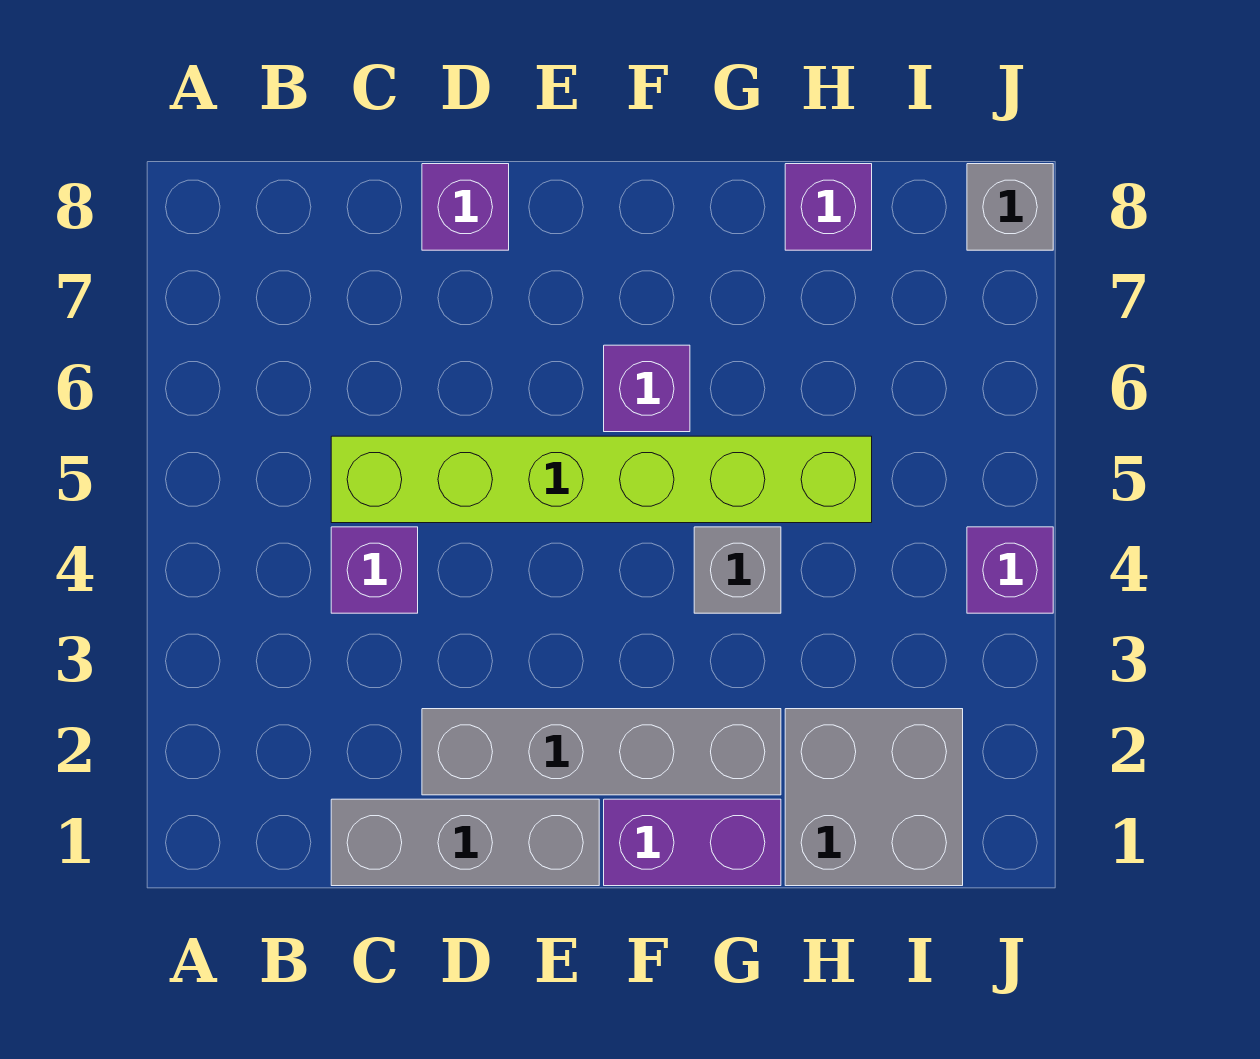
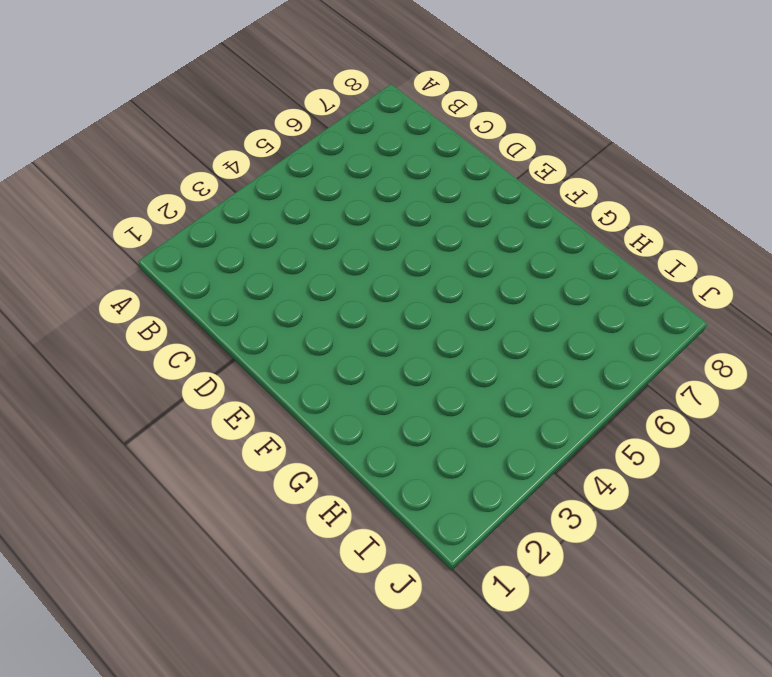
none -> grey brick C1:E1 level 1
none -> purple brick C4 level 1
none -> lime brick C5:H5 level 1

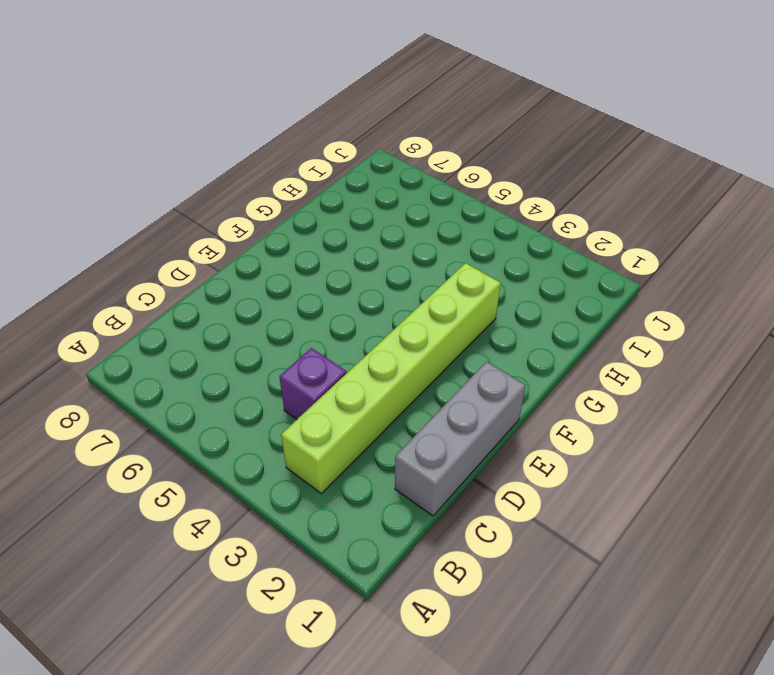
lime brick B3:G3 level 1 -> lime brick C5:H5 level 1
none -> grey brick D2:G2 level 1
none -> purple brick D8 level 1
none -> purple brick F1:G1 level 1

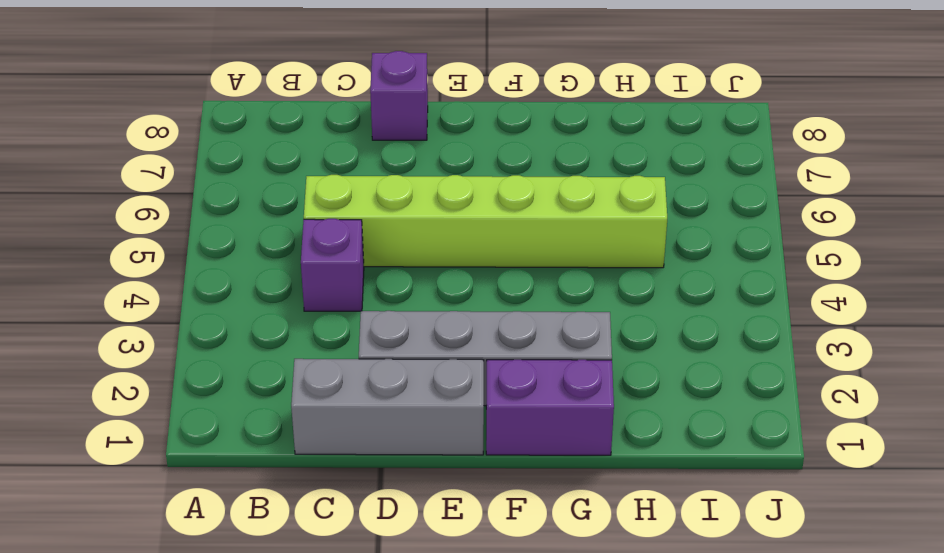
none -> purple brick F6 level 1
none -> grey brick G4 level 1
none -> grey brick H1:I2 level 1

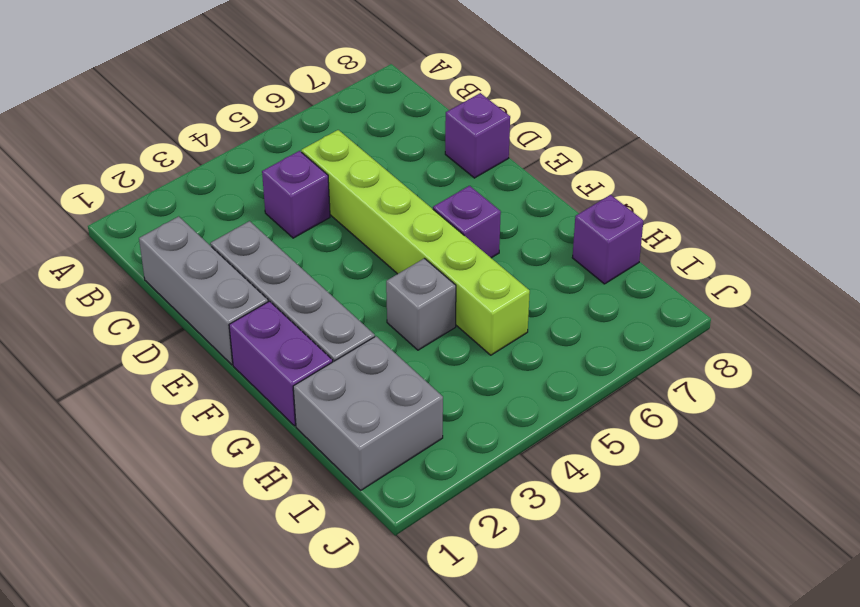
none -> purple brick J4 level 1
none -> grey brick J8 level 1

